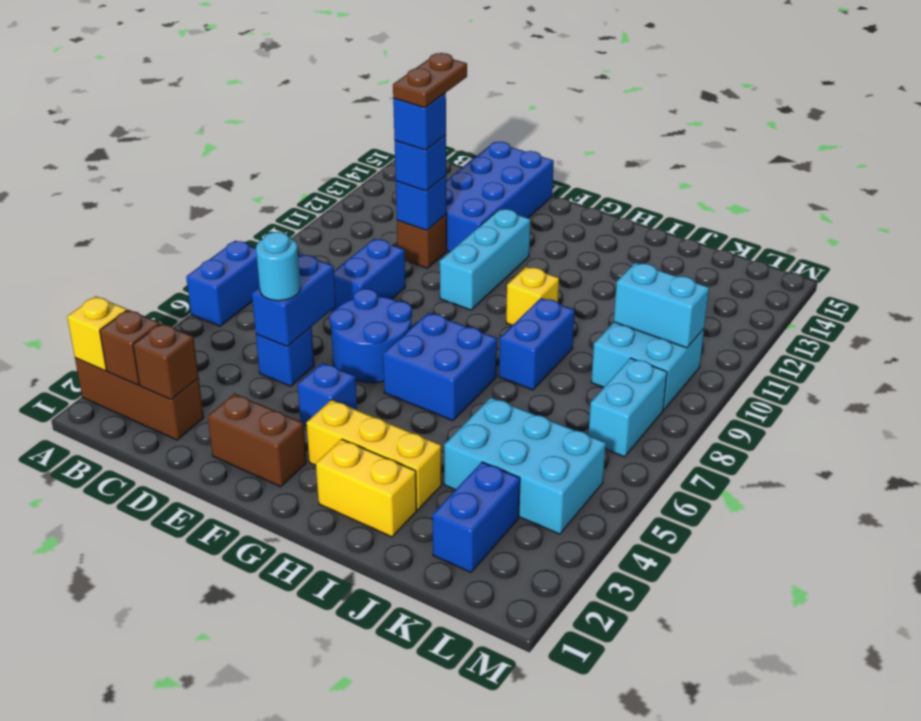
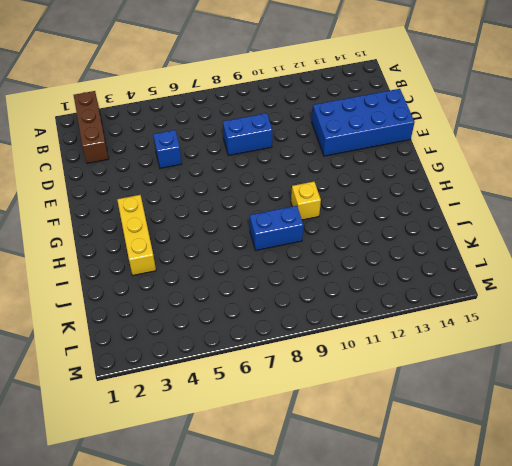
none -> blue brick A6:A7 level 1
none -> brown brick D11 level 1
none -> brown brick E2:F2 level 1

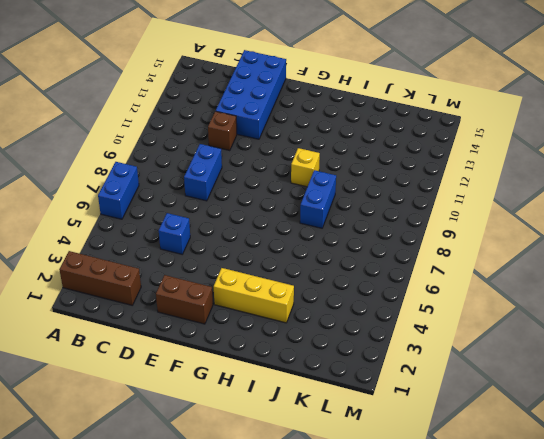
none -> blue round brick E6:F7 level 1
none -> blue brick F4 level 1
none -> cyan brick F10:F12 level 1

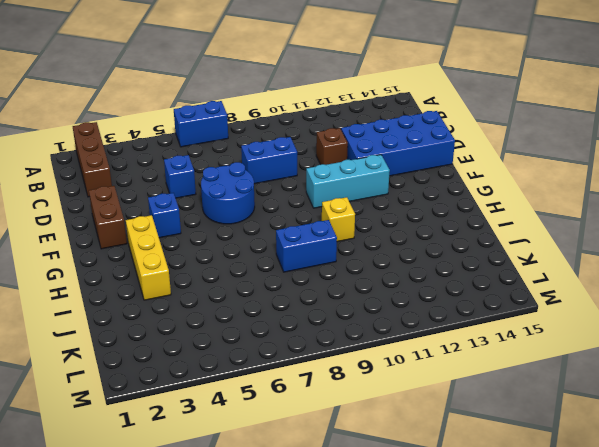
none -> blue brick G6:H7 level 1
none -> yellow brick H2:I2 level 1
none -> cyan brick J4:L5 level 1

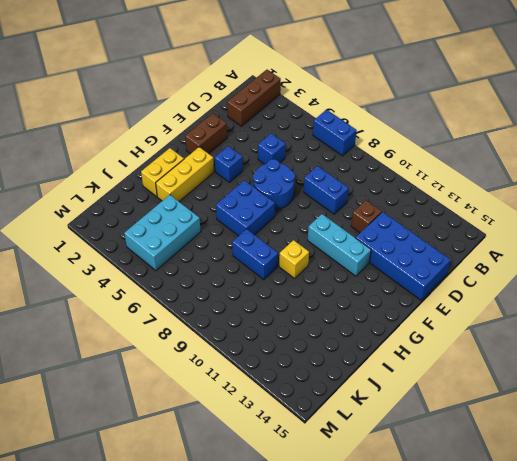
none -> blue brick K2:K3 level 1
none -> cyan brick K9:L10 level 1
none -> cyan brick L7:L8 level 1

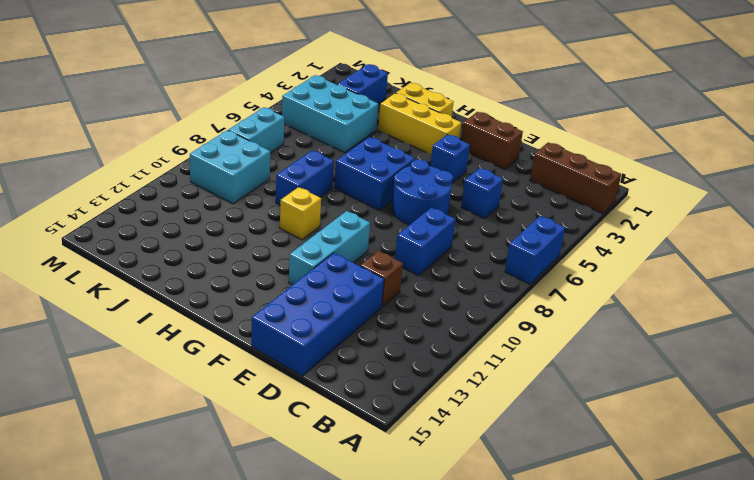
none -> yellow brick A2 level 2
none -> brown brick B2 level 2
none -> brown brick C2 level 2

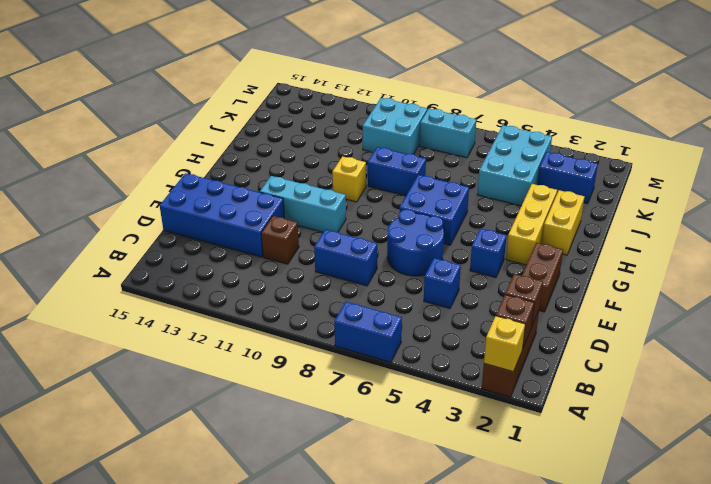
none -> blue brick D5:D6 level 2
none -> blue brick D11 level 2
none -> cyan brick K10:L10 level 2

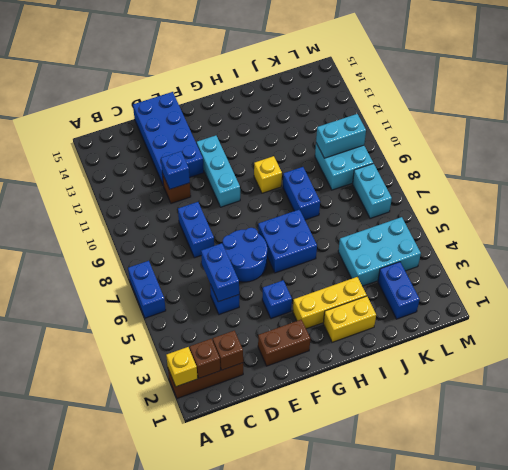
none -> cyan round brick D5 level 3
none -> blue brick D11 level 3
none -> blue brick D11 level 4

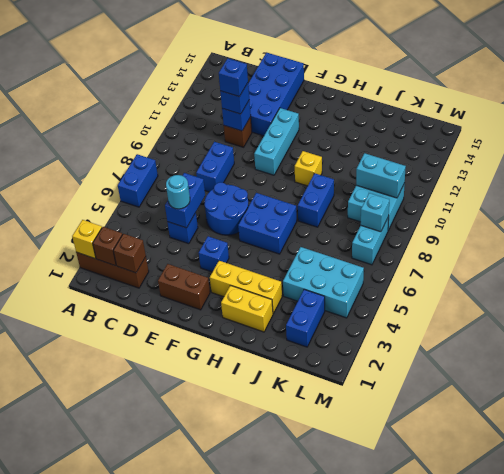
cyan brick L8 level 2 -> none
none -> brown plate D11:D12 level 5

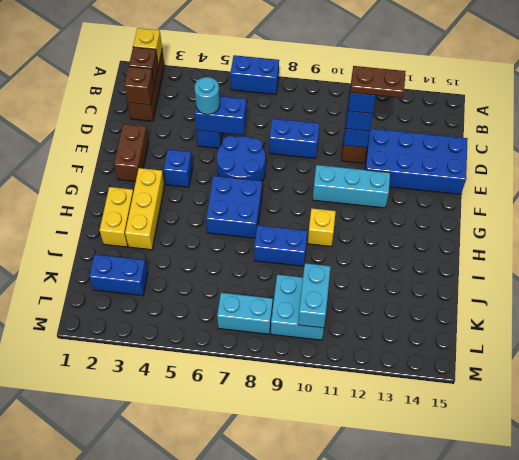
none -> cyan brick J4:L5 level 1

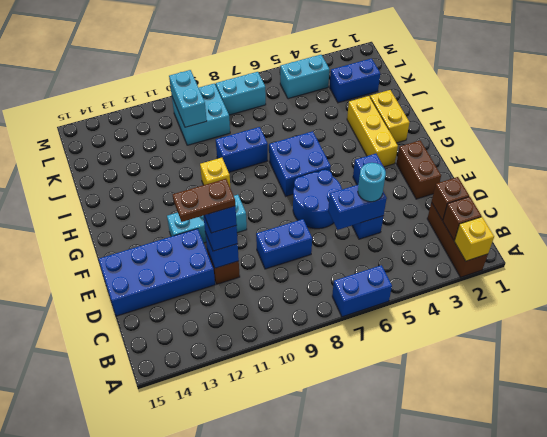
cyan brick L4:L5 level 1 -> cyan brick J4:L5 level 1

